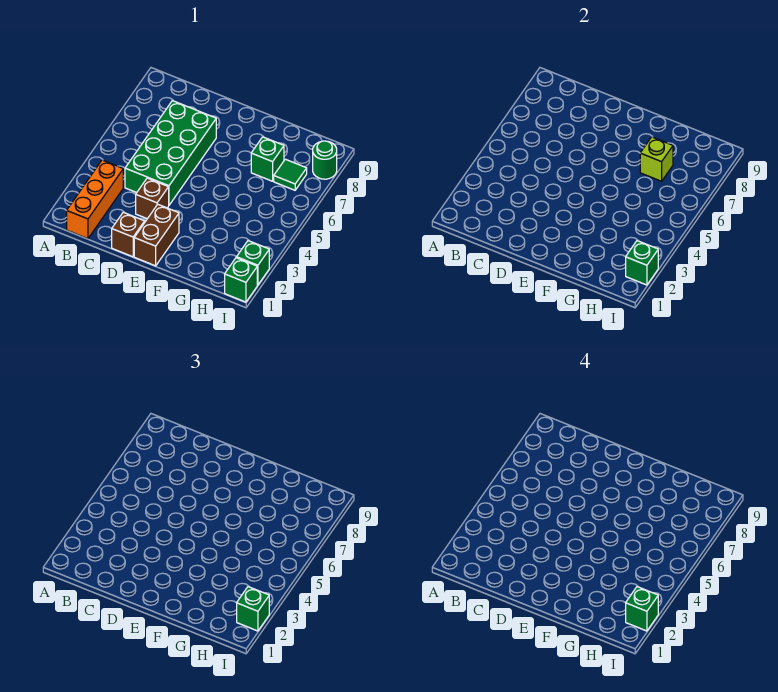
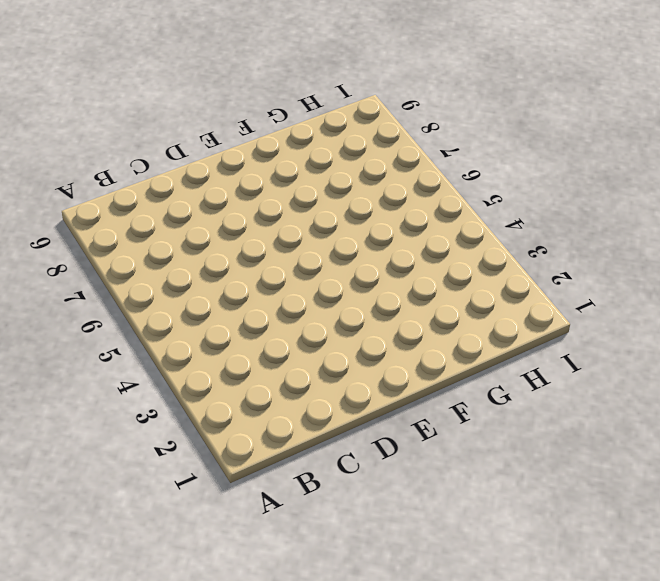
none -> orange brick B1:B3 level 1
none -> green brick C4:D7 level 1
none -> brown brick D1 level 1

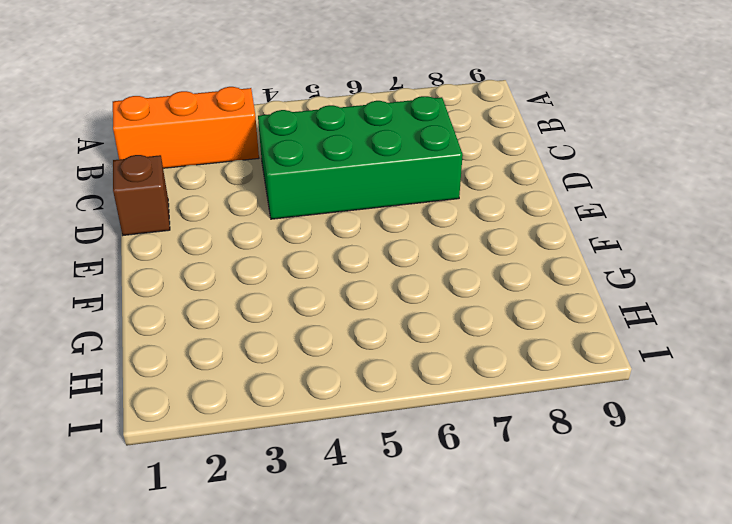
none -> brown brick D3 level 1
none -> brown brick E1:E2 level 1
none -> green brick G7 level 1

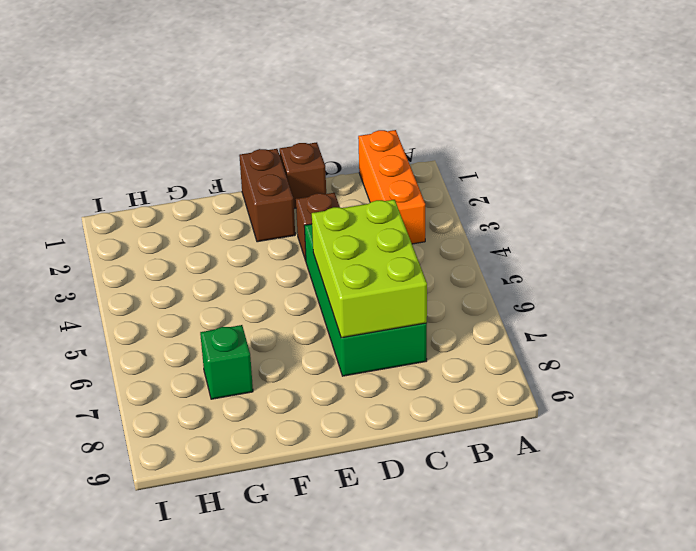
lime brick C5:D7 level 2 -> none
none -> green tile H7 level 1
none -> green brick I1 level 1
none -> green brick I2 level 1

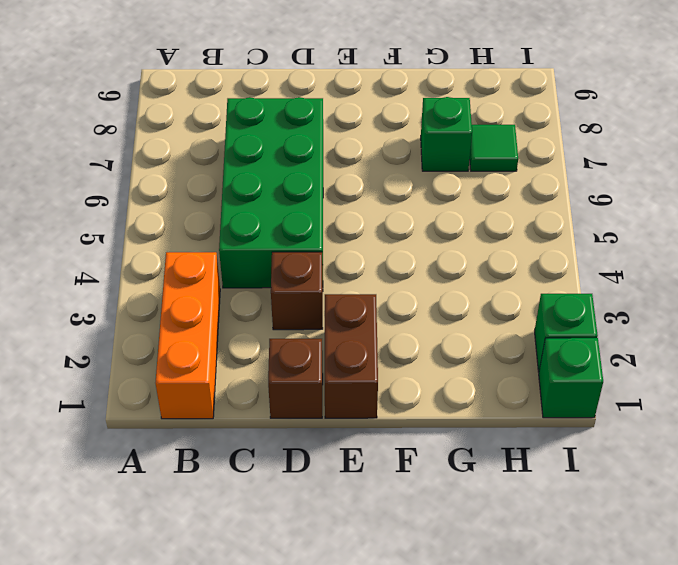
none -> green round brick I8 level 1
none -> lime brick G7 level 2
none -> green brick I2 level 2

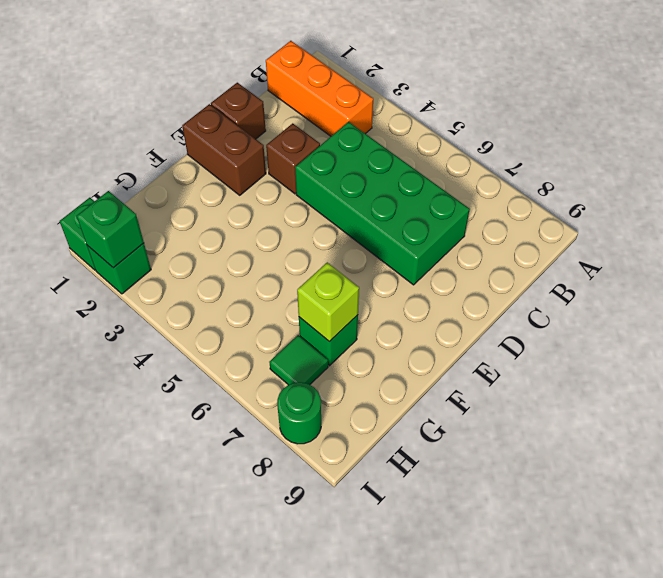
none -> green brick I2 level 3
none -> green brick I2 level 4

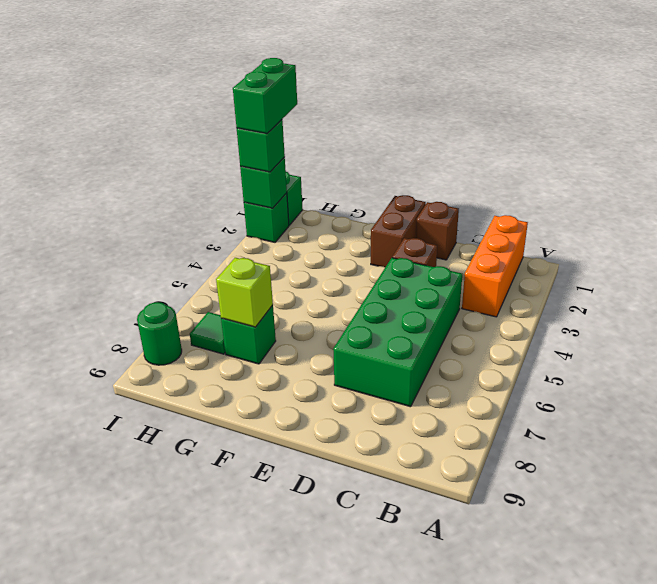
green brick I1:I2 level 4 -> green brick I2 level 4

